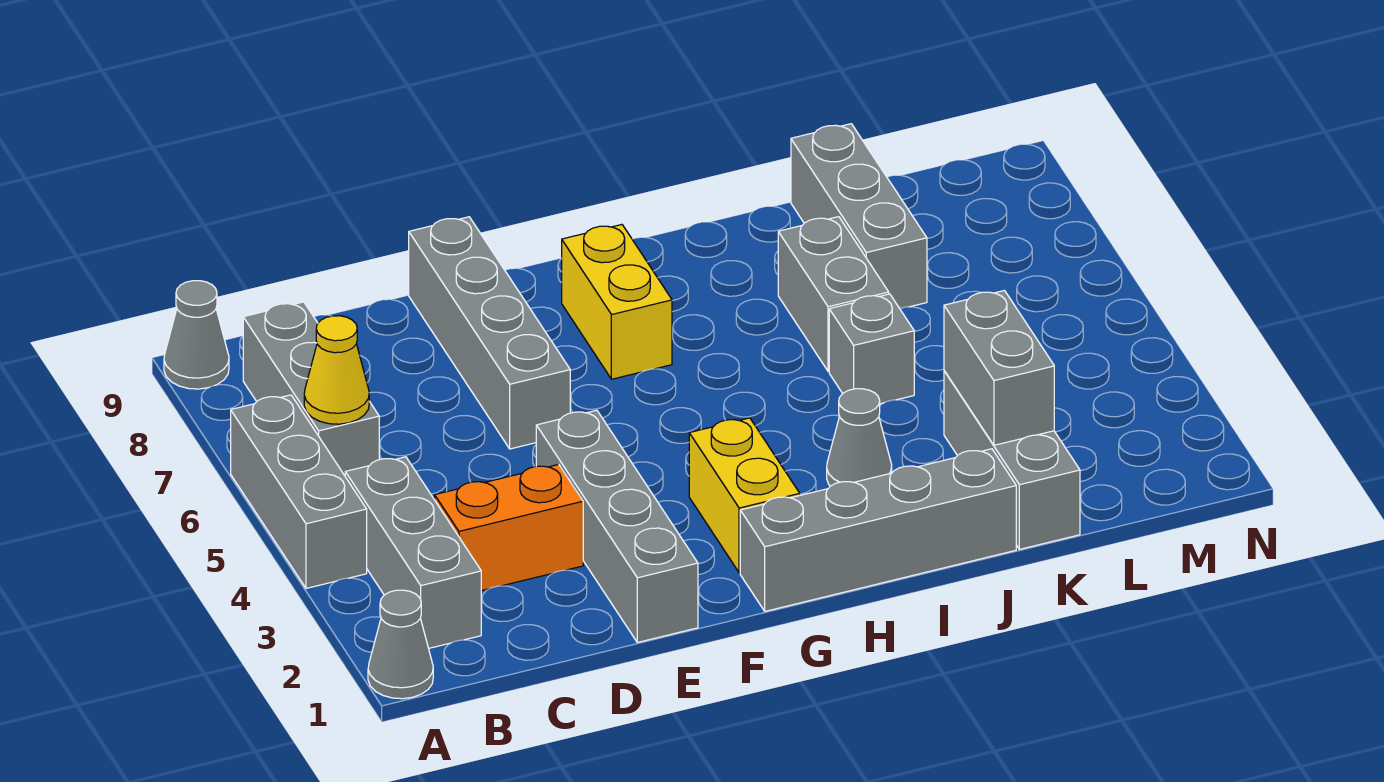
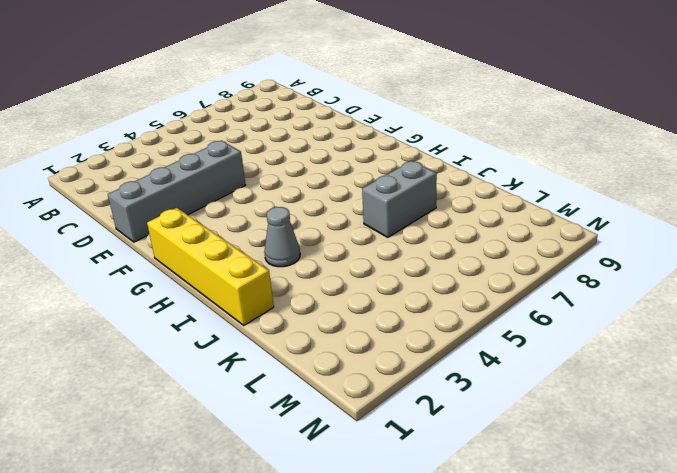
yellow brick G1:J1 level 1 -> grey brick G1:J1 level 1
none -> grey cone A1 level 1
none -> grey brick A4:A6 level 1
none -> grey cone A9 level 1

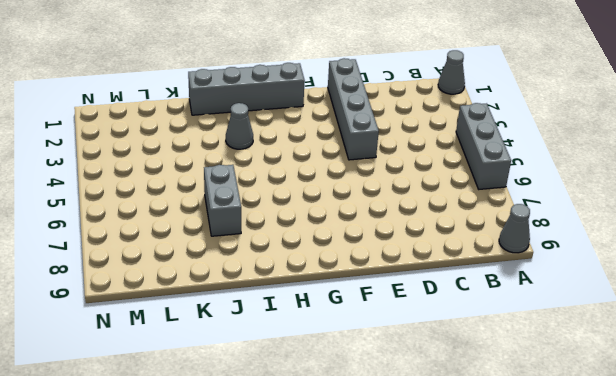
none -> grey brick B2:B4 level 1
none -> grey brick B6:B8 level 1
none -> orange brick C3:D3 level 1

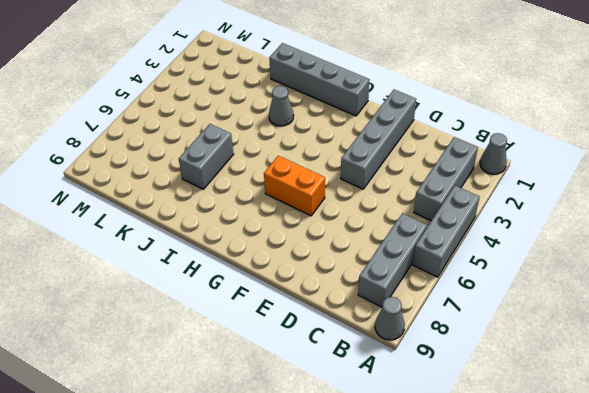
orange brick F6:G6 level 1 -> orange brick C3:D3 level 1
none -> grey brick E6:E9 level 1
none -> yellow brick G2:G3 level 1
none -> yellow brick G7:G8 level 1

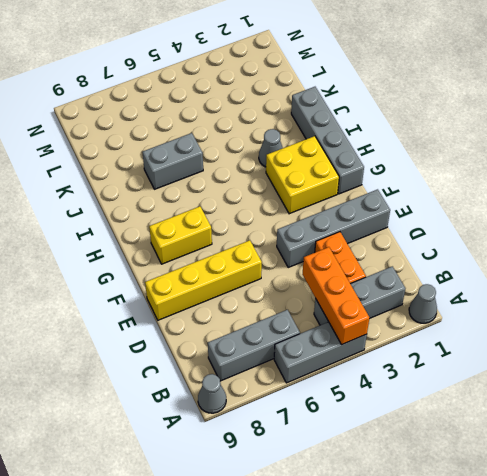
orange brick A4:C4 level 2 -> none
yellow brick E6:E9 level 1 -> grey brick E6:E9 level 1
yellow brick G2:H3 level 1 -> yellow brick G2:G3 level 1
none -> grey brick J5 level 1
none -> grey brick K1:K3 level 1
none -> grey brick K7:K9 level 1

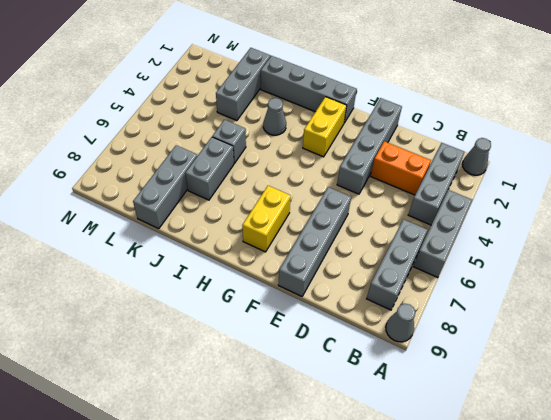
none -> yellow cone B6 level 2
none -> grey brick K2:K3 level 2

